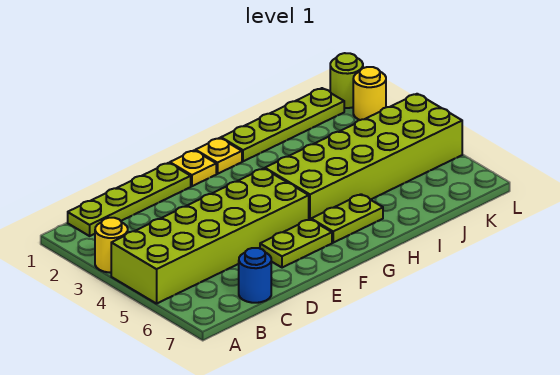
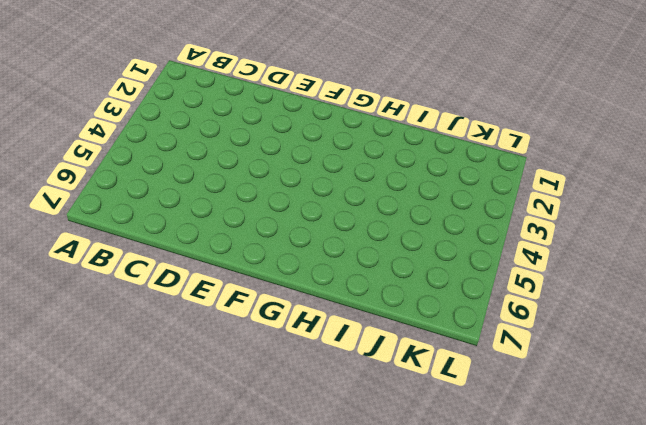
none -> yellow round brick A3 level 1
none -> lime brick A4:F5 level 1
none -> lime plate B1:E1 level 1

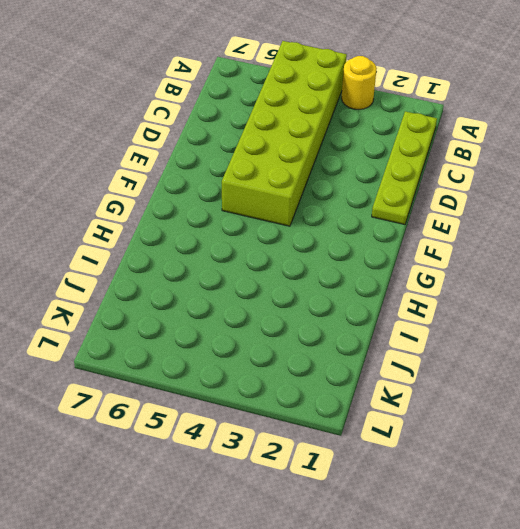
none -> blue round brick C7 level 1
none -> lime plate E6:F6 level 1
none -> yellow plate F1 level 1

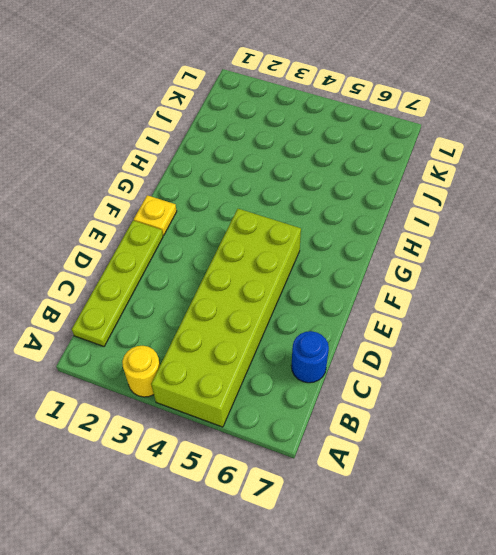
none -> lime plate E6:F6 level 1
none -> yellow plate G1 level 1
none -> lime brick G4:L5 level 1

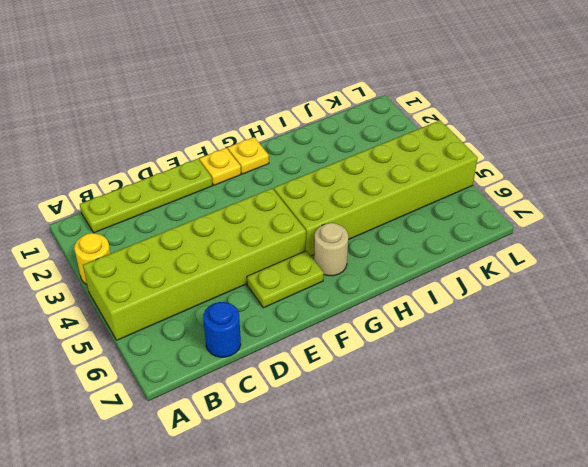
tan round brick G6 level 1 -> lime plate G6:H6 level 1
none -> lime plate H1:K1 level 1
none -> lime round brick L1 level 1
none -> yellow round brick L2 level 1

